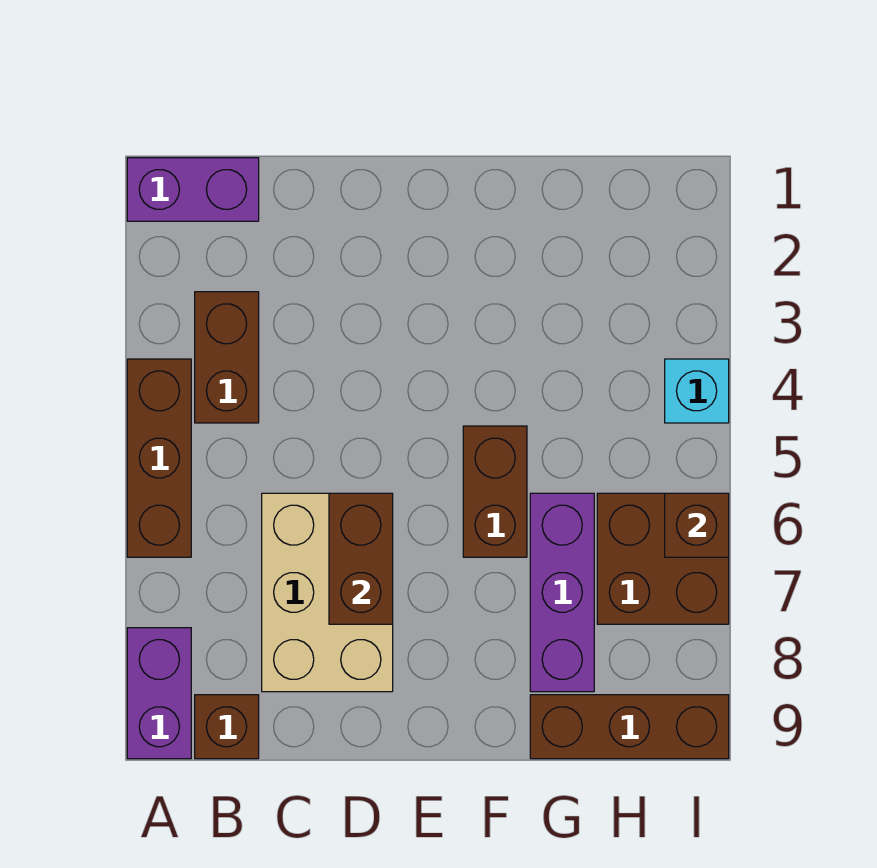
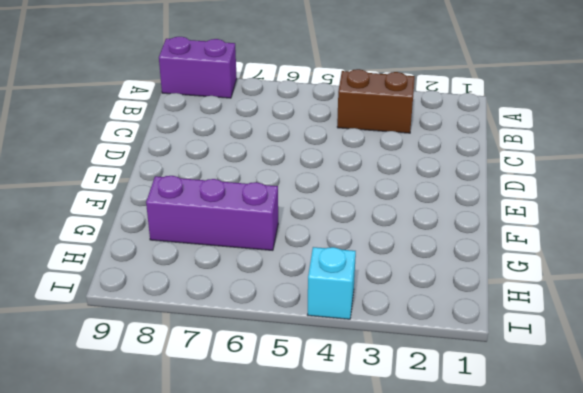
none -> purple brick A1:B1 level 1
none -> brown brick A4:A6 level 1
none -> brown brick B9 level 1

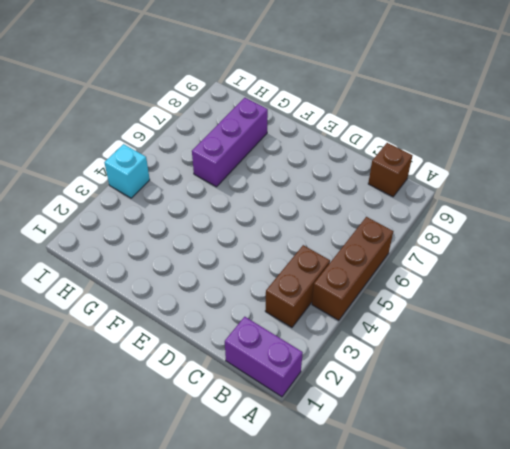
none -> purple brick A8:A9 level 1
none -> tan brick C6:D8 level 1
none -> brown brick F5:F6 level 1

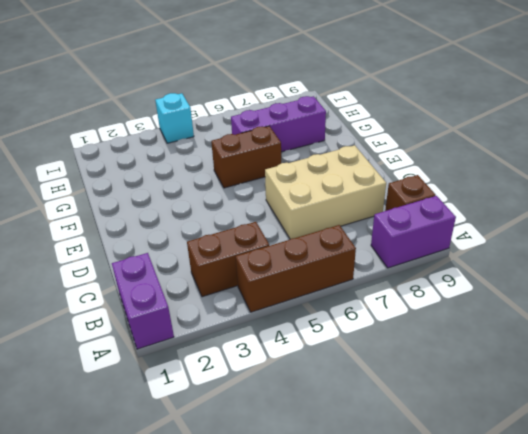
none -> brown brick G9:I9 level 1
none -> brown brick H6:I7 level 1
none -> brown brick D6:D7 level 2

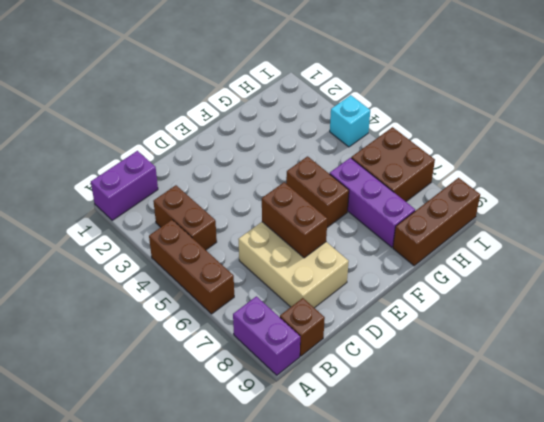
none -> brown brick I6 level 2

